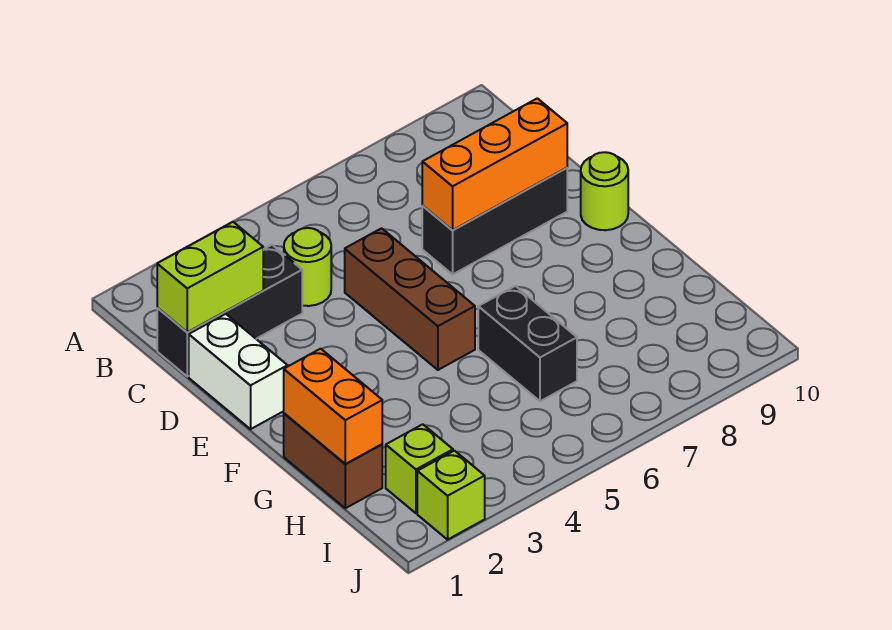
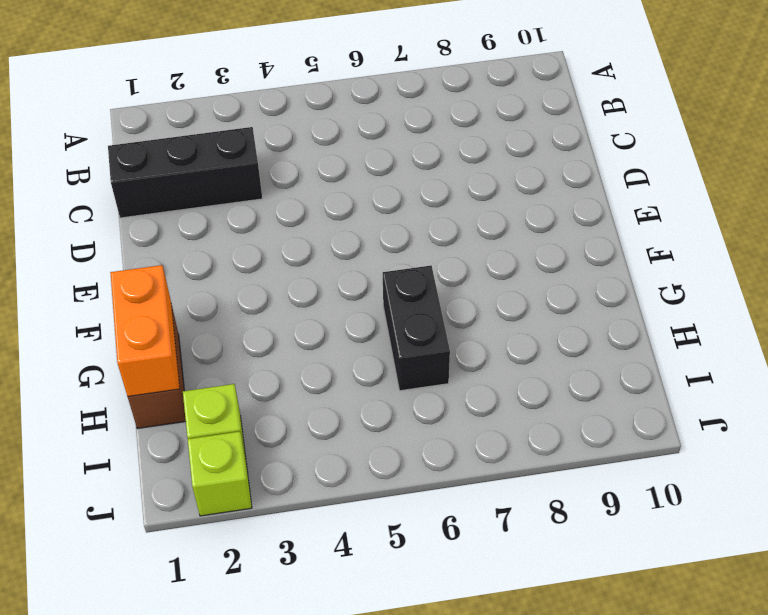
none -> lime round brick C4 level 1
none -> white brick D1:E1 level 1
none -> brown brick D5:F5 level 1

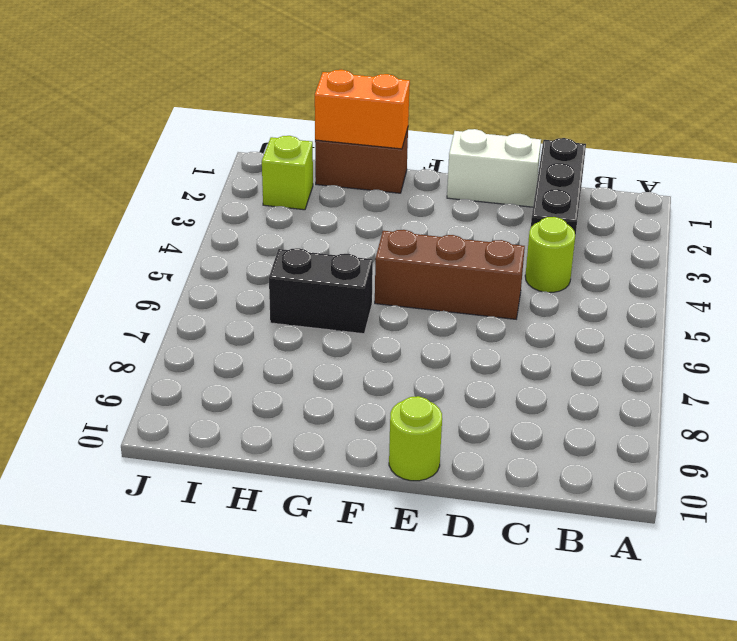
none -> black brick D7:D9 level 1
none -> lime brick J2 level 1
none -> lime brick C1:C2 level 2

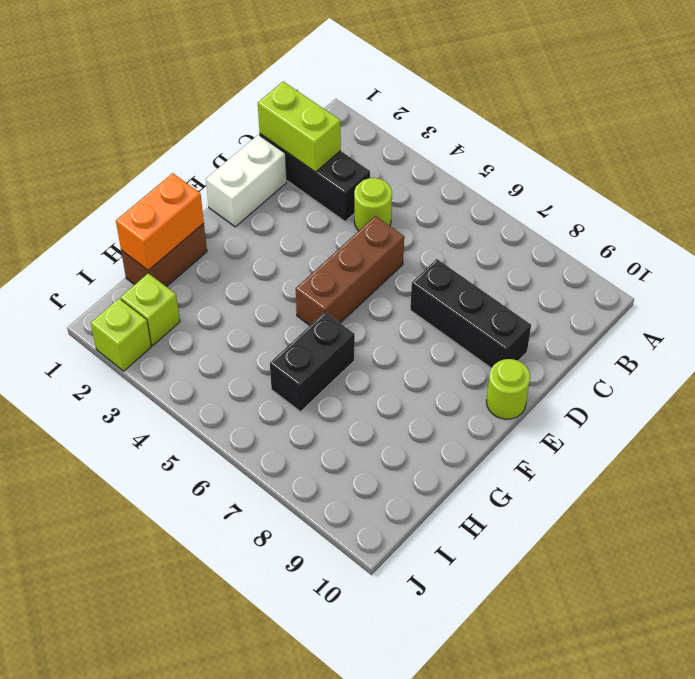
none -> orange brick D7:D9 level 2

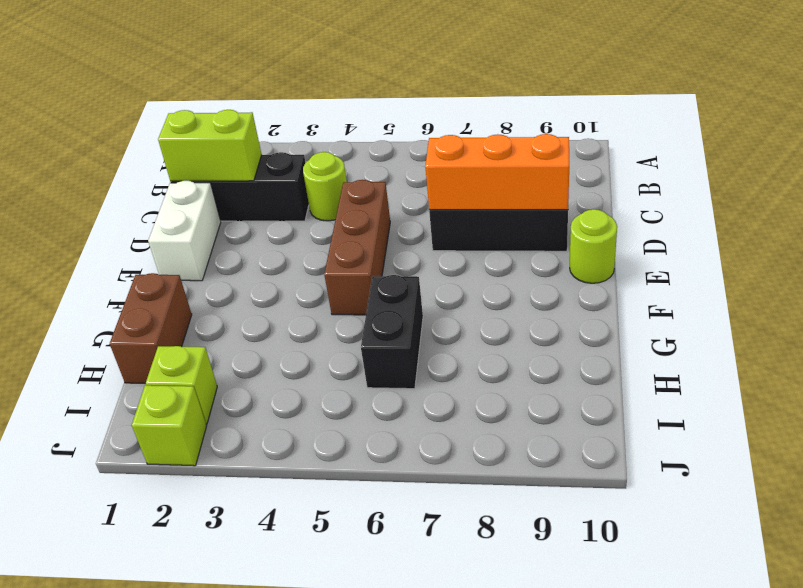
none -> orange brick G1:H1 level 2

